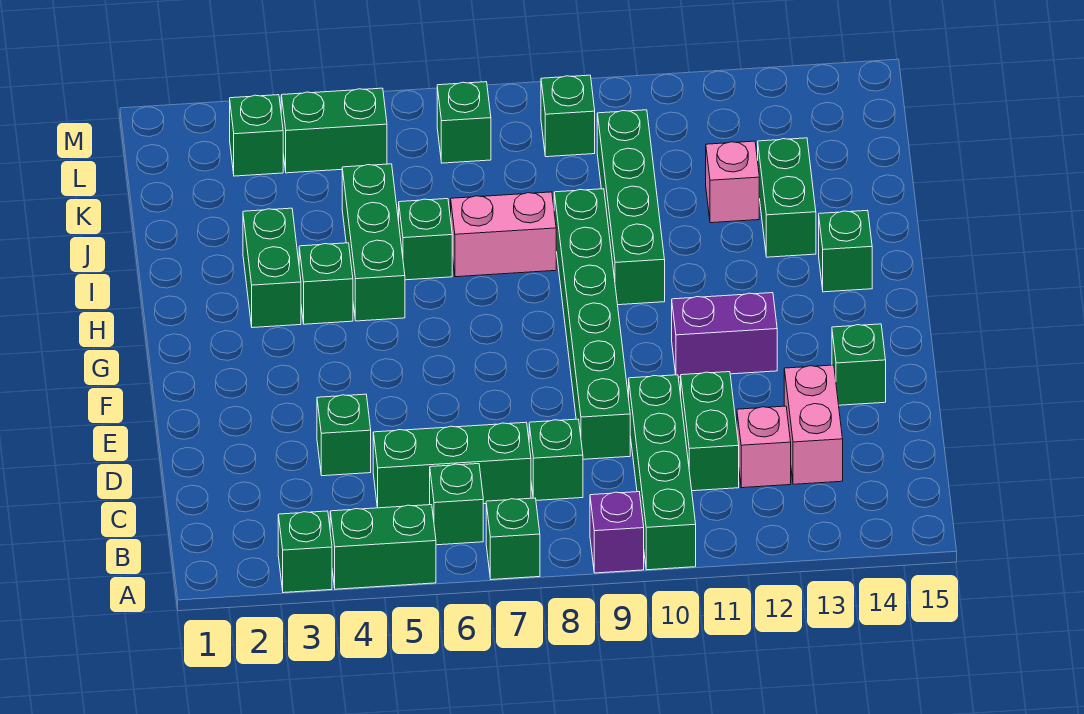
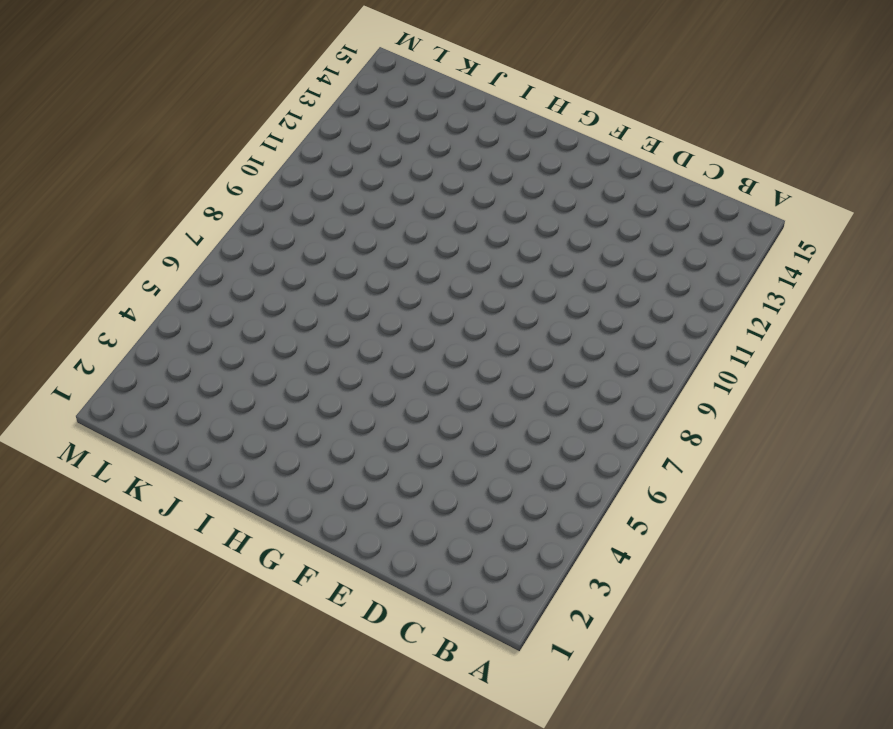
none -> green brick A3 level 1
none -> green brick A4:A5 level 1
none -> green brick A7 level 1

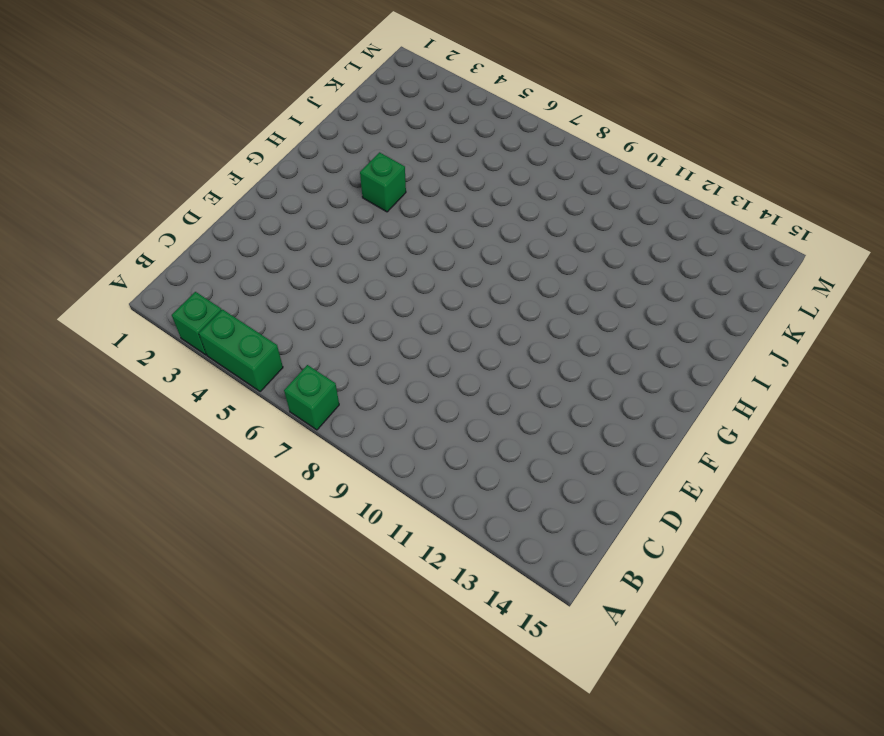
none -> purple brick A9 level 1
none -> green brick A10:D10 level 1
none -> green brick B6 level 1

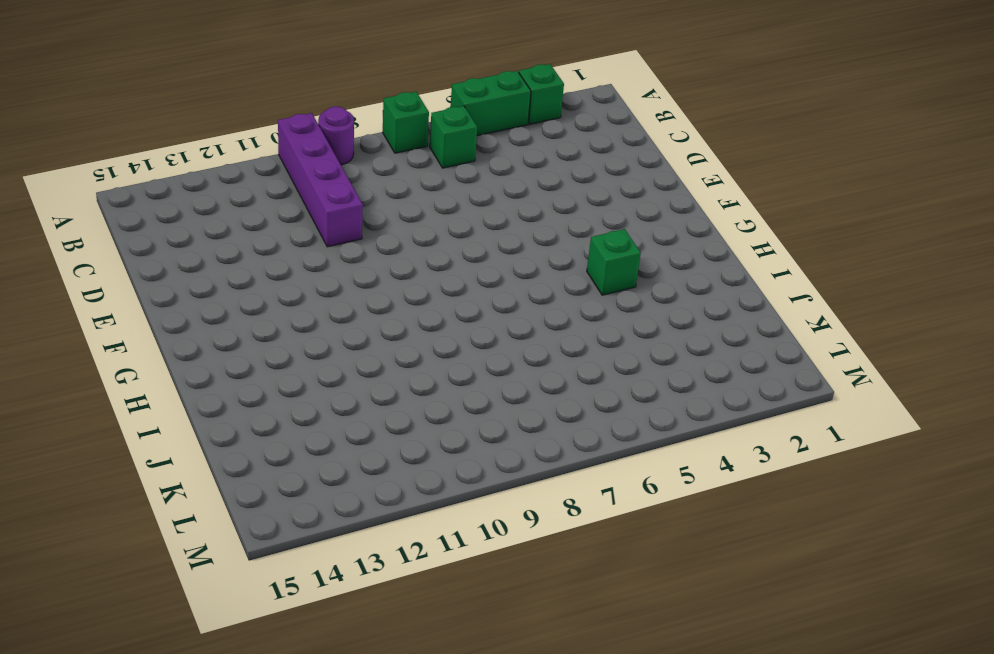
purple round brick A9 level 1 -> purple brick A9 level 1
purple brick A10:D10 level 1 -> green brick A10:D10 level 1
none -> green brick C5:C7 level 1
none -> green brick C8 level 1
none -> green brick C11:D11 level 1

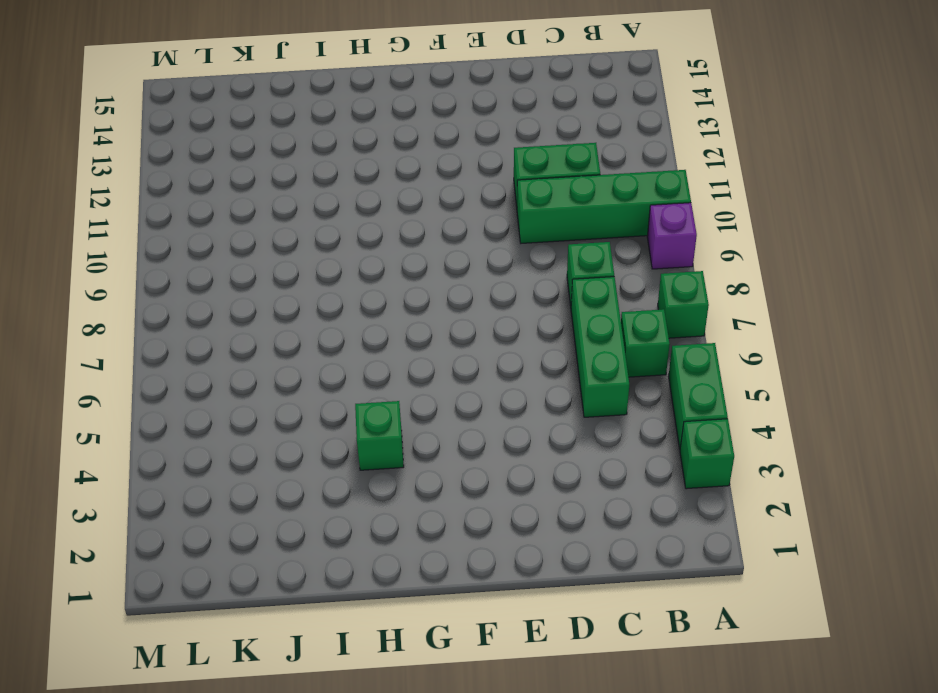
none -> pink brick C12 level 1
none -> pink brick C13:D13 level 1
none -> green brick D4 level 1

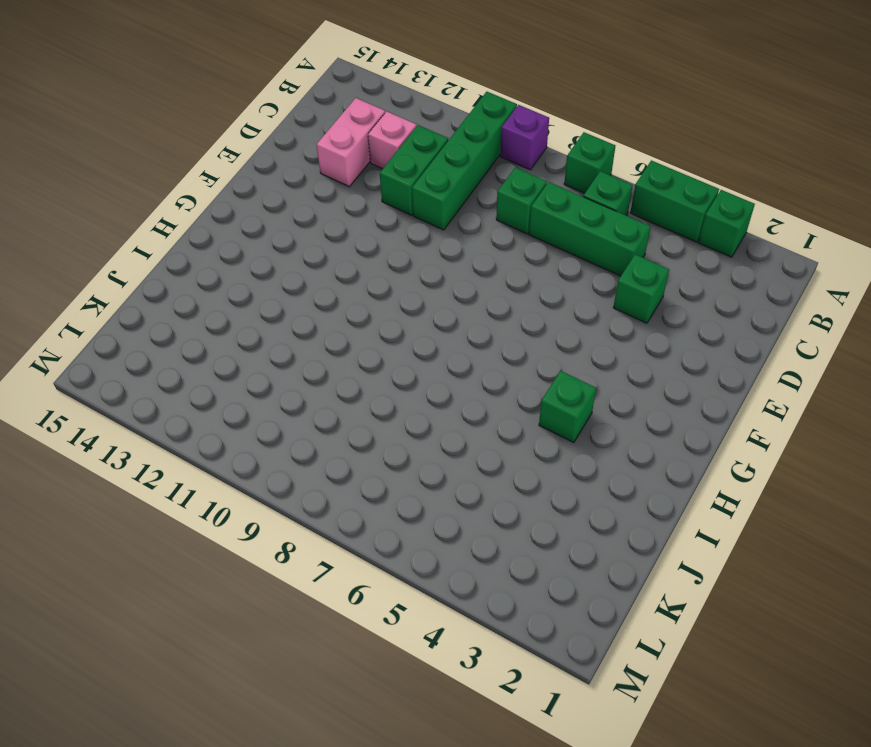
none -> green brick D9:I9 level 1
none -> green brick E14 level 1
none -> purple brick F11:F12 level 1

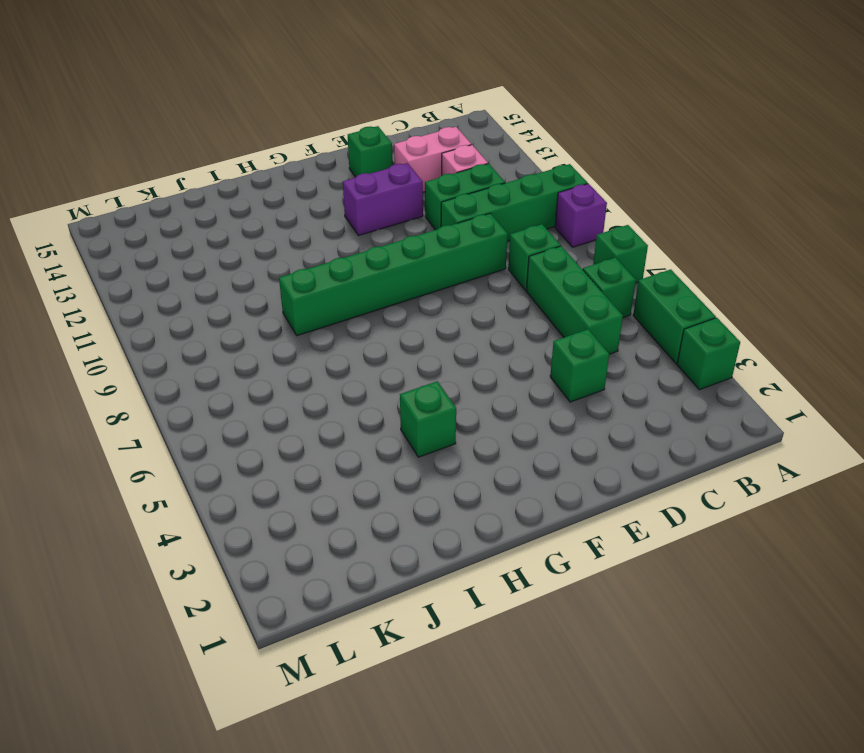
purple brick E12:F12 level 1 -> purple brick F11:F12 level 1
none -> green brick H3:I3 level 1
none -> green brick H5:J5 level 1
none -> green brick H10:K10 level 1

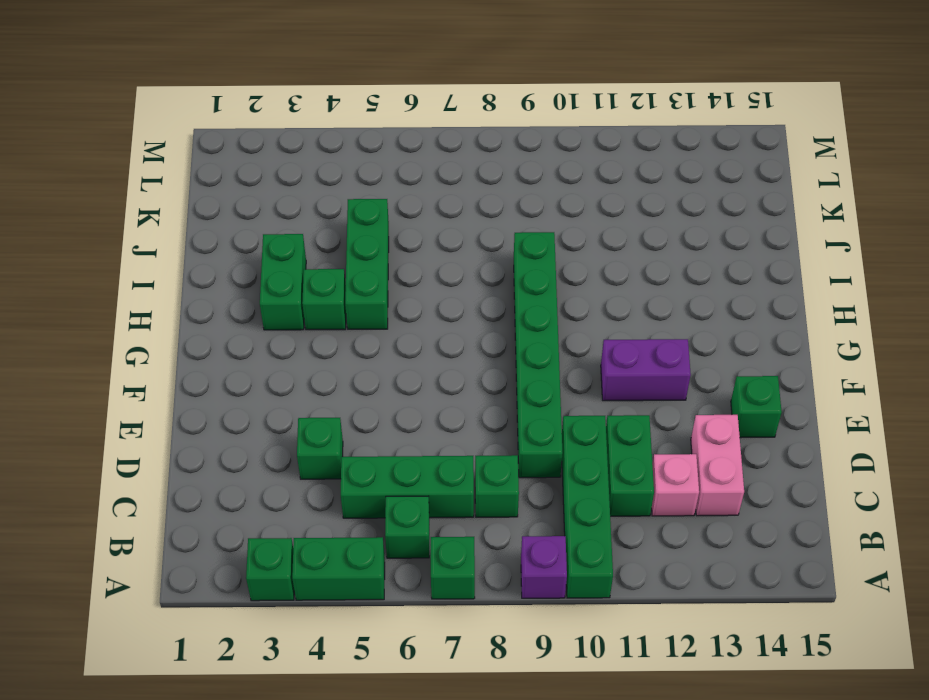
none -> green brick H10:K10 level 1
none -> green brick H14 level 1
none -> green brick I6 level 1

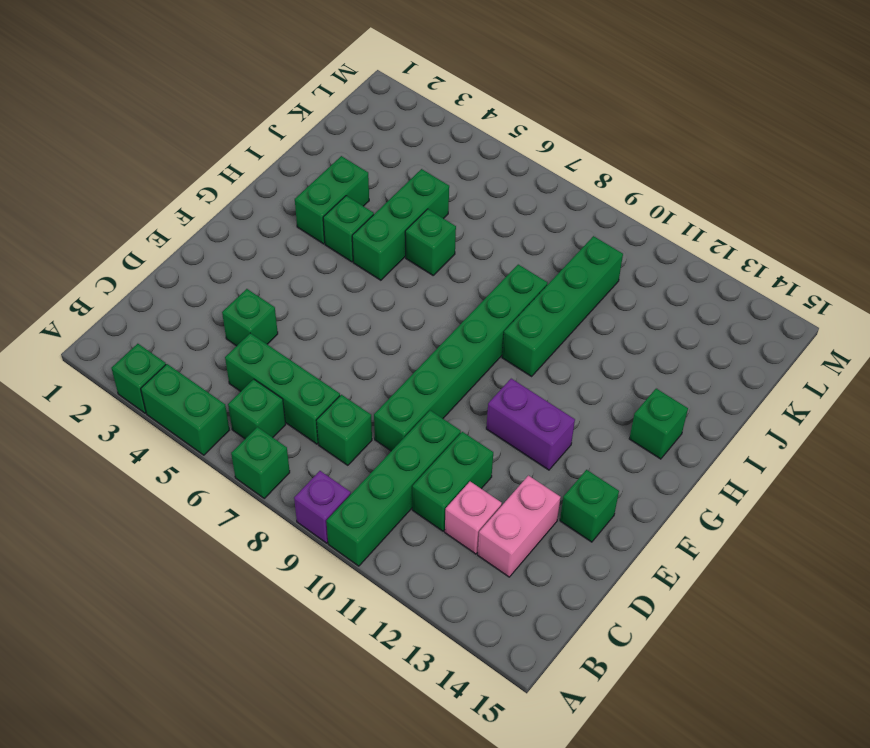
none -> pink brick I7:I8 level 1
none -> green brick I13:J13 level 1
none -> pink brick J12 level 1

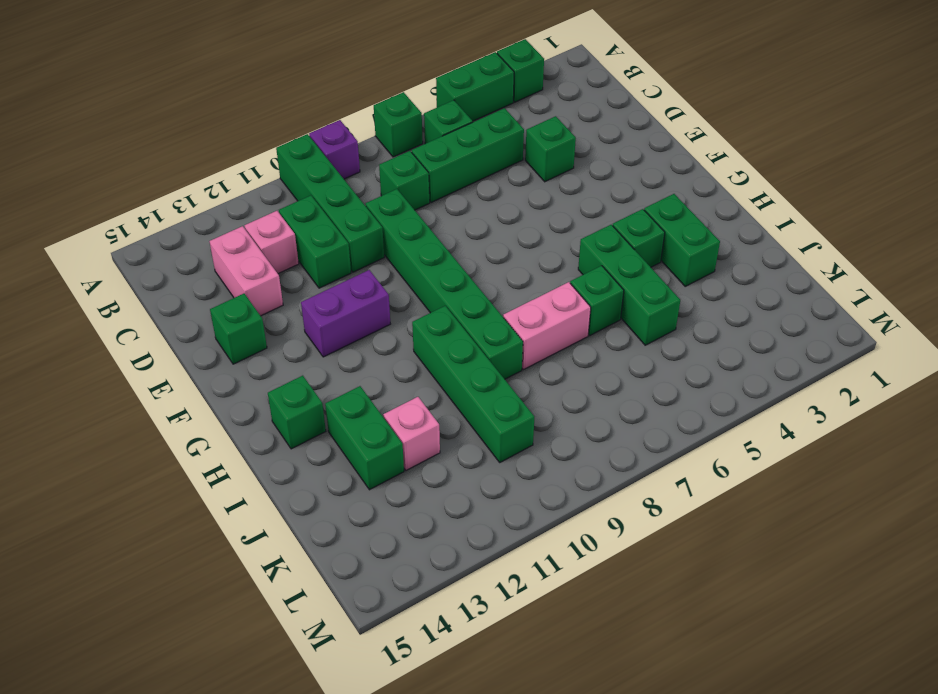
none -> green brick L3 level 1
none -> green brick L4:L5 level 1
none -> green brick L7 level 1

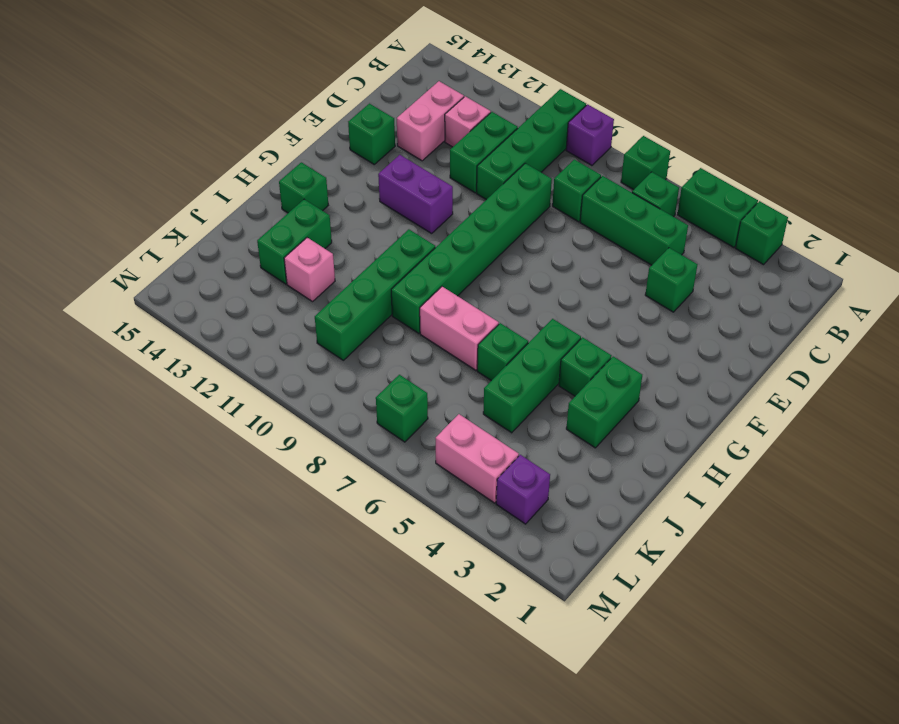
purple brick L3 level 1 -> green brick L3 level 1
pink brick L4:L5 level 1 -> green brick L4:L5 level 1
none -> green brick L9 level 1

